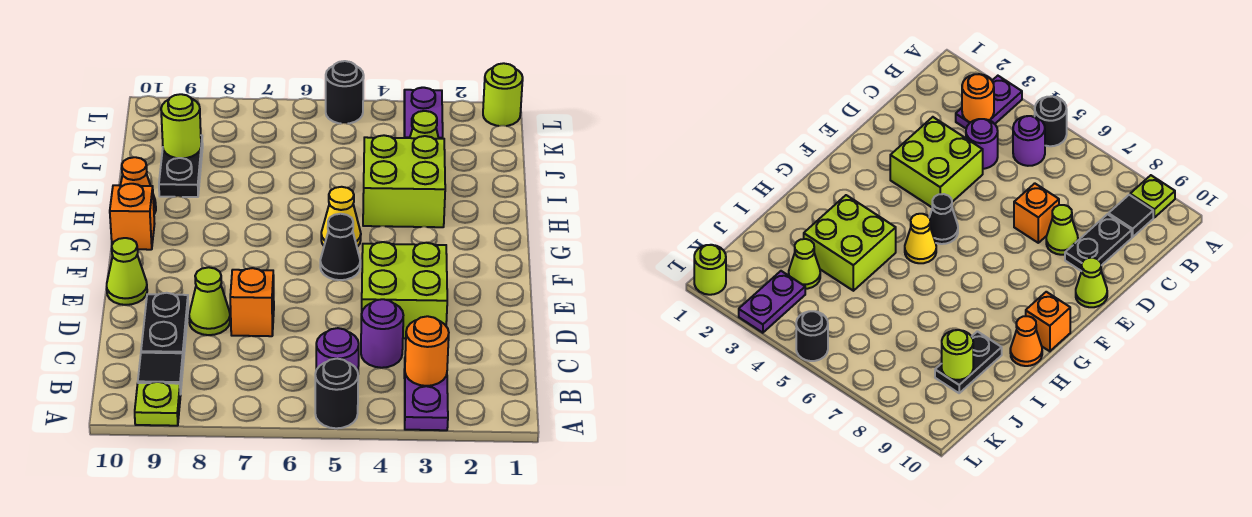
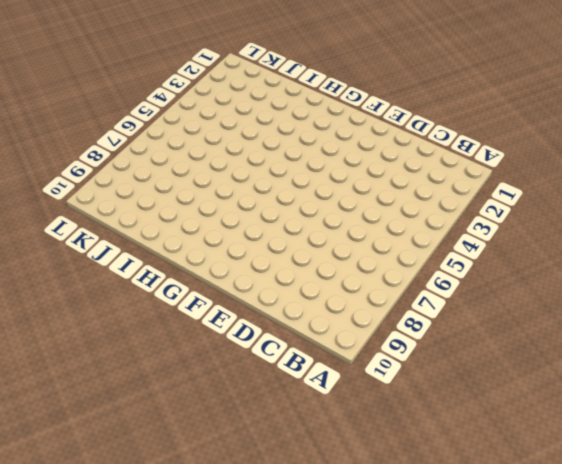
none -> purple plate A3:B3 level 1
none -> black round brick A5 level 1
none -> lime plate A9 level 1

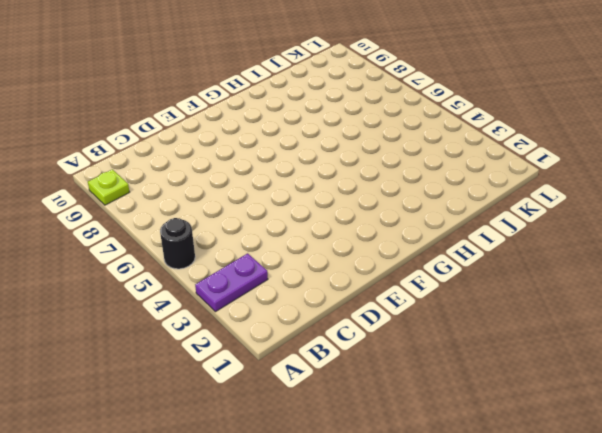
none -> purple round brick B5 level 1
none -> black tile B9 level 1
none -> purple round brick C4 level 1

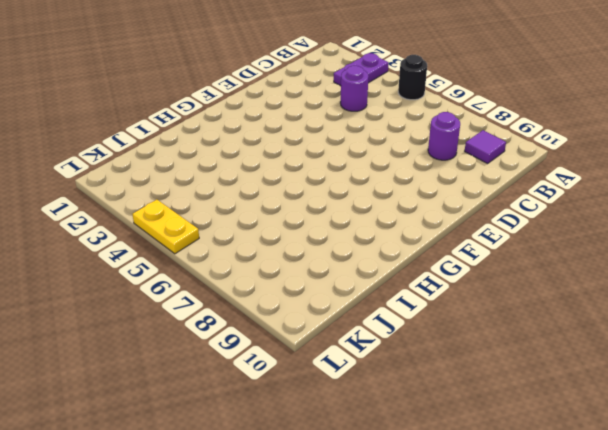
purple tile B9 level 1 -> black tile B9 level 1
purple round brick C8 level 1 -> purple round brick B5 level 1
yellow plate L4:L5 level 1 -> black round brick L5 level 1
none -> lime plate A9 level 1
none -> black plate C9:D9 level 1
none -> lime brick D3:E4 level 1

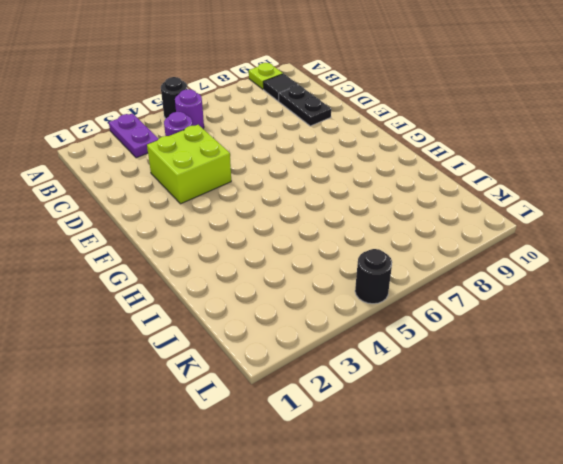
none -> orange brick D7 level 1
none -> lime cone D8 level 1
none -> lime cone E10 level 1

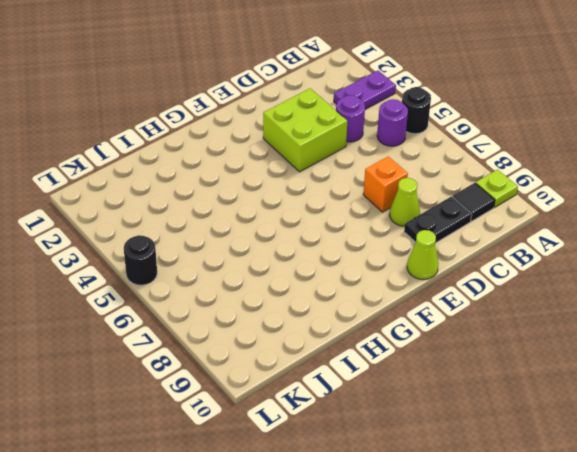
none -> black cone F5 level 1
none -> yellow cone G5 level 1
none -> orange brick G10 level 1

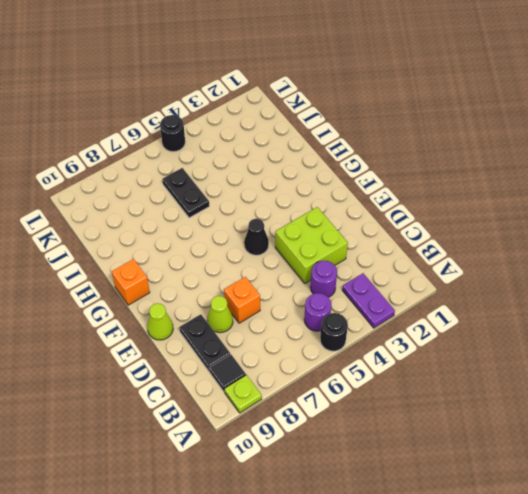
black plate I6:J6 level 1 -> black plate I9:J9 level 1
none -> yellow cone G5 level 1
none -> lime brick H3:I4 level 1
none -> orange cone H10 level 1

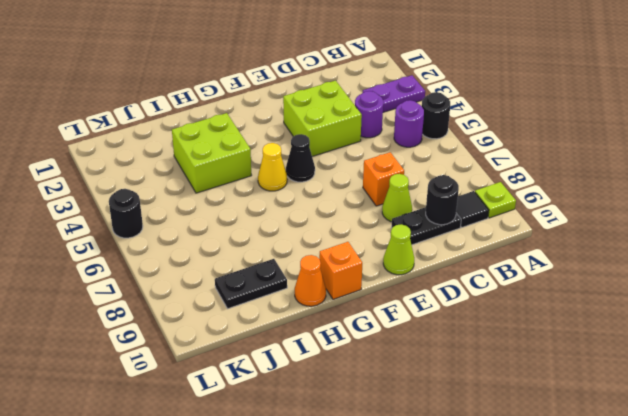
black round brick C9 level 2 -> none
none -> lime cone J3 level 1
none -> purple plate K3:L3 level 1
none -> lime round brick L1 level 1

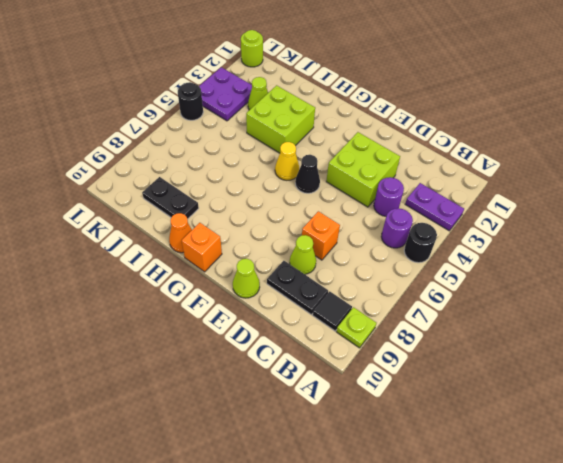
purple plate K3:L4 level 1 -> purple plate K3:L3 level 1
none -> orange round brick B3 level 2
none -> lime round brick J9 level 2

